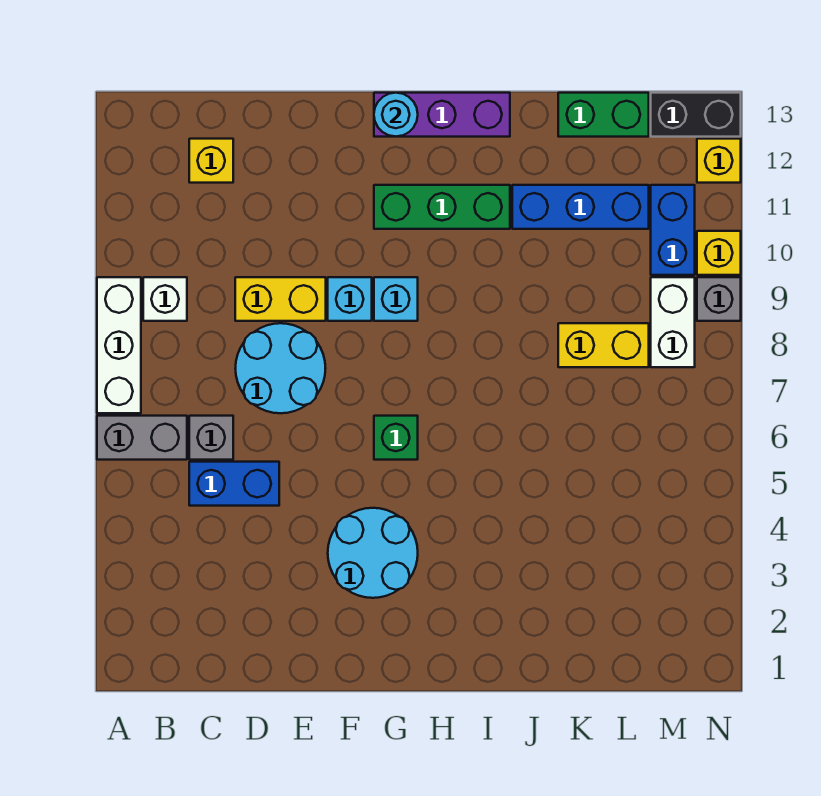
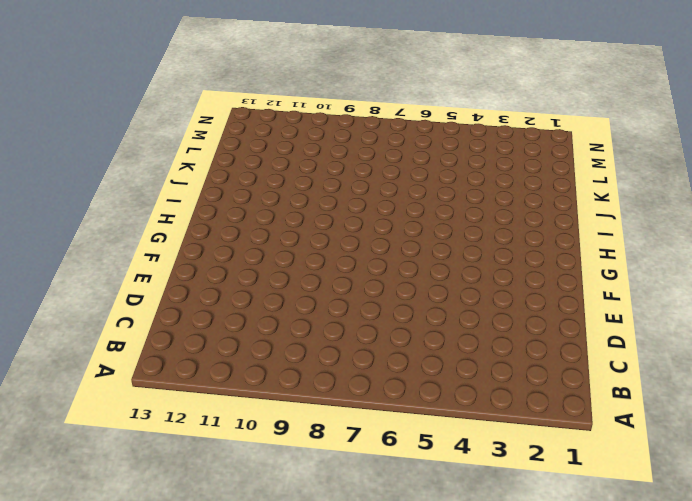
none -> grey brick A6:B6 level 1
none -> white brick A7:A9 level 1
none -> white brick B9 level 1

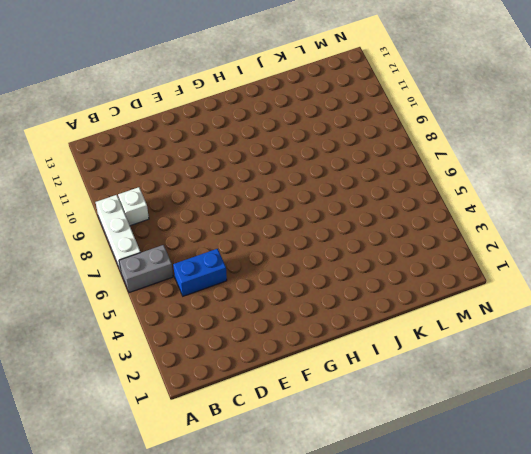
none -> grey brick C6 level 1
none -> yellow brick C12 level 1
none -> cyan round brick D7:E8 level 1

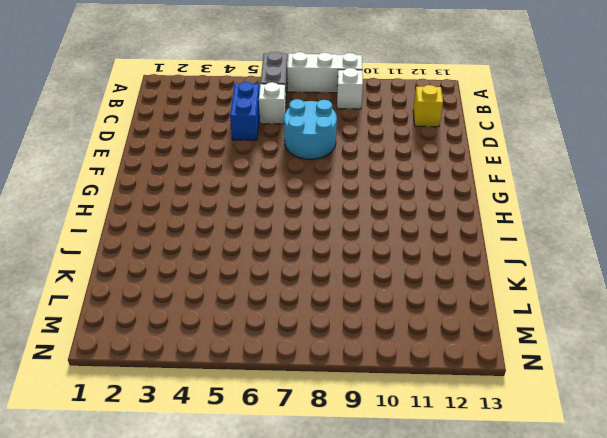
white brick C6 level 1 -> grey brick C6 level 1
none -> yellow brick D9:E9 level 1
none -> cyan round brick F3:G4 level 1
none -> cyan brick F9 level 1

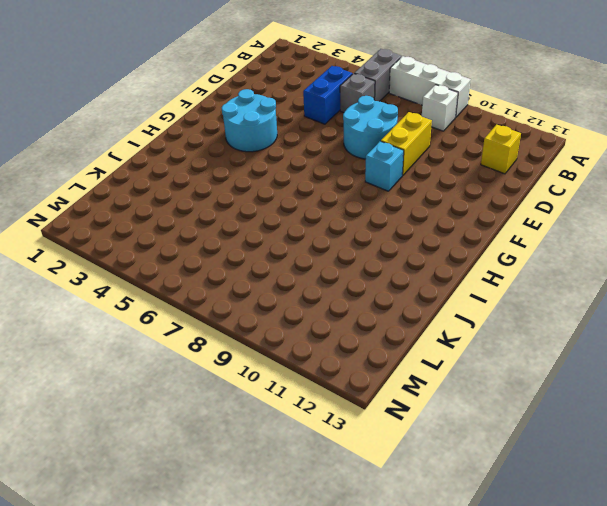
none -> green brick G6 level 1
none -> cyan brick G9 level 1
none -> green brick G11:I11 level 1

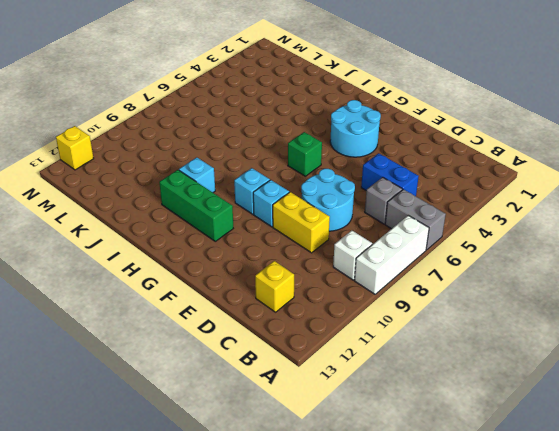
cyan brick I10 level 1 -> none
none -> purple brick G13:I13 level 1
none -> blue brick J11:L11 level 1
none -> yellow brick K8:L8 level 1

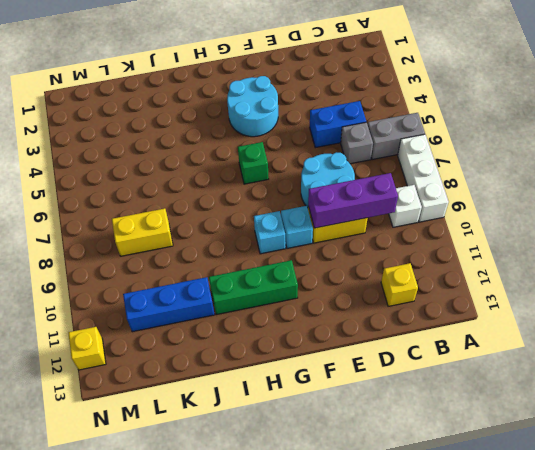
purple brick C9:E9 level 2 -> purple brick G13:I13 level 1
none -> green brick K13:L13 level 1
none -> white brick M8:M9 level 1
none -> blue brick M10:M11 level 1

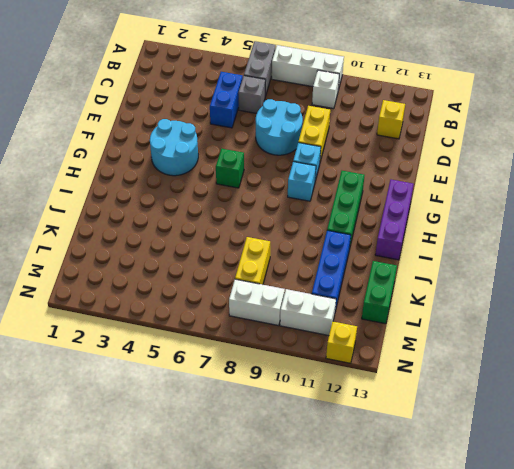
white brick M10:M11 level 1 -> blue brick M10:M11 level 1
none -> black brick M13:N13 level 1
none -> grey brick N9 level 1
none -> yellow brick N10 level 1

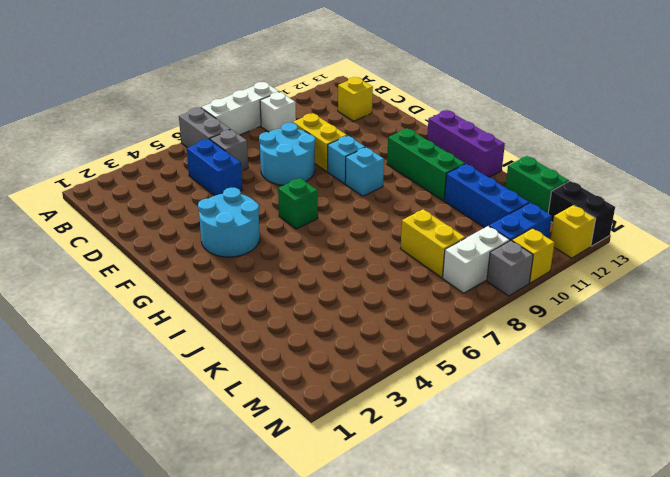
none -> cyan round brick G13 level 2

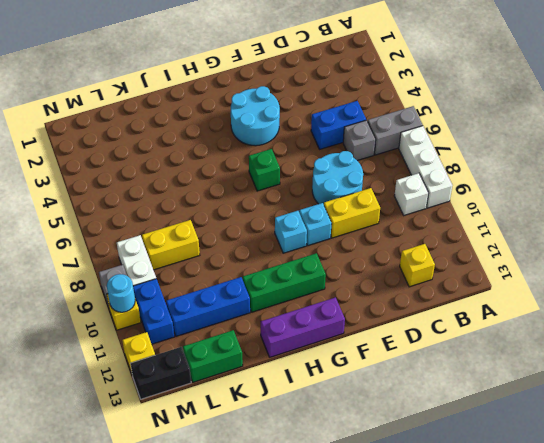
cyan round brick N10 level 2 -> cyan round brick G13 level 2

